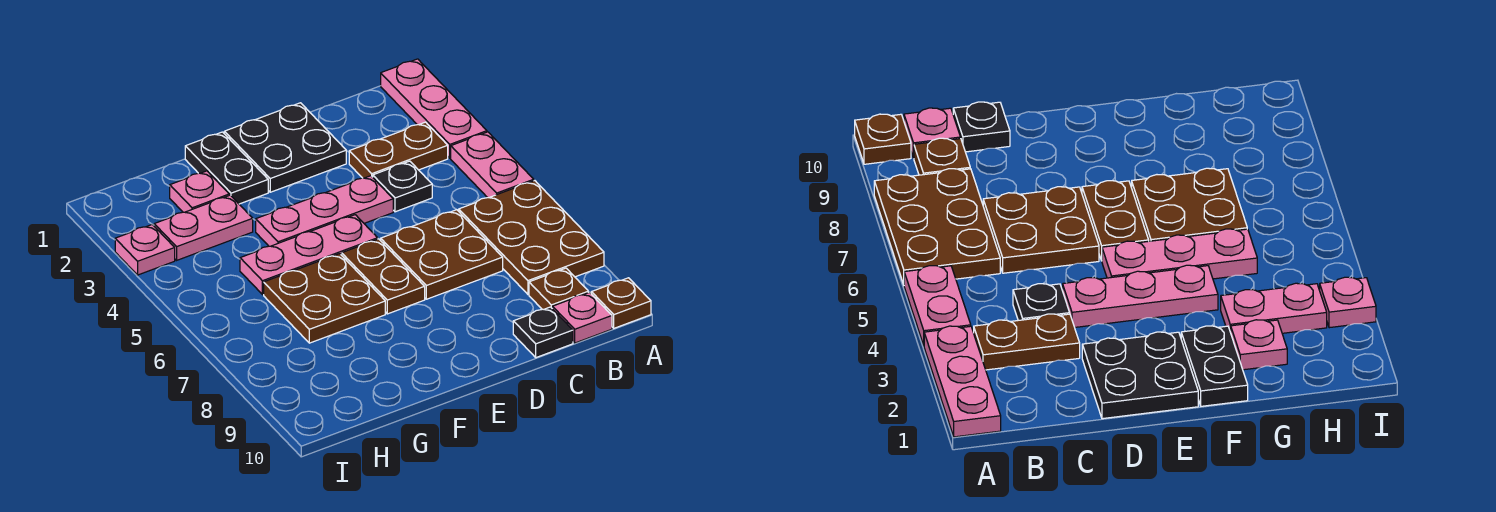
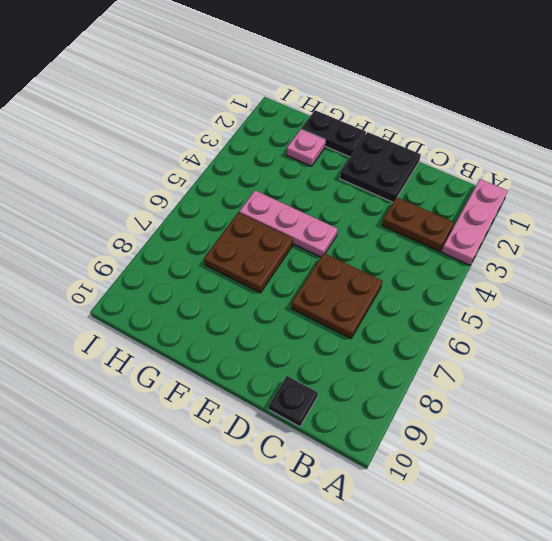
black plate F1:G1 level 1 -> black plate F1:F2 level 1
none -> pink plate A4:A5 level 1
none -> brown plate A6:B8 level 1
none -> brown plate A10 level 1

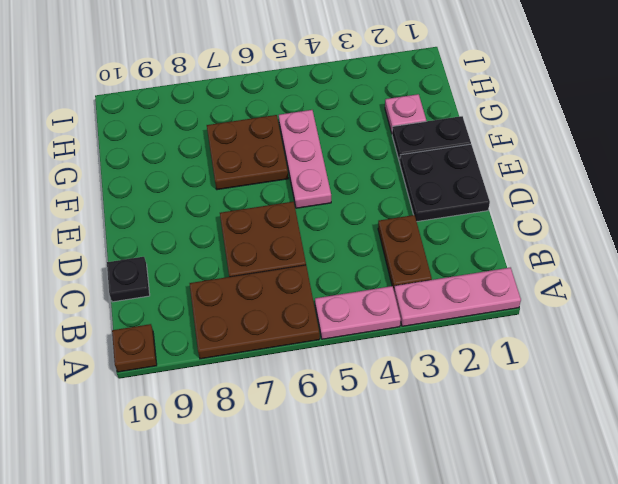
none -> brown plate B9 level 1
none -> pink plate B10 level 1
none -> black plate C4 level 1

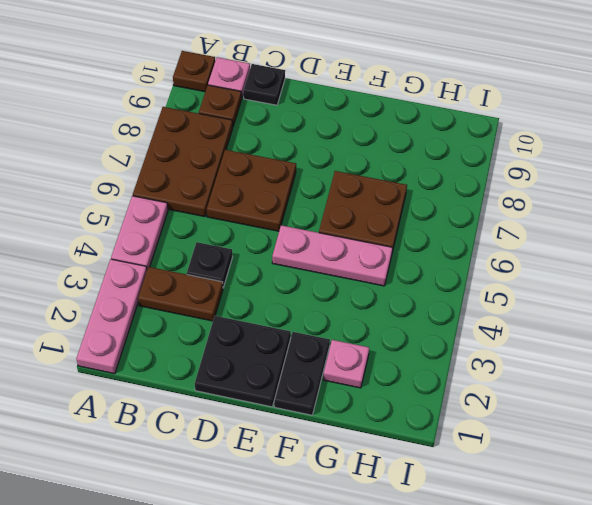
none -> pink plate D4:F4 level 1
none -> brown plate E6:E7 level 1
none -> pink plate G3:H3 level 1

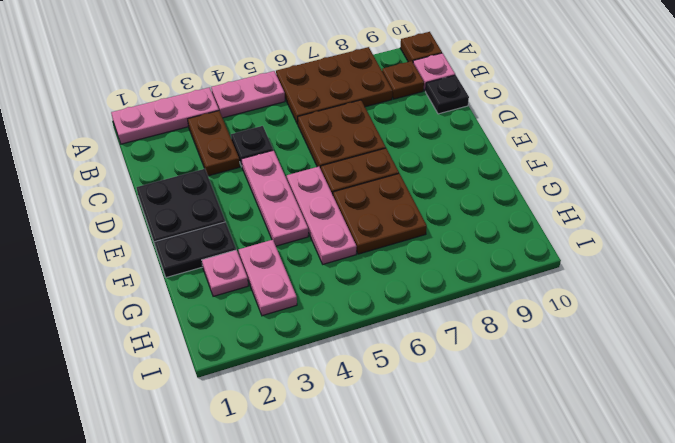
none -> pink plate I3 level 1

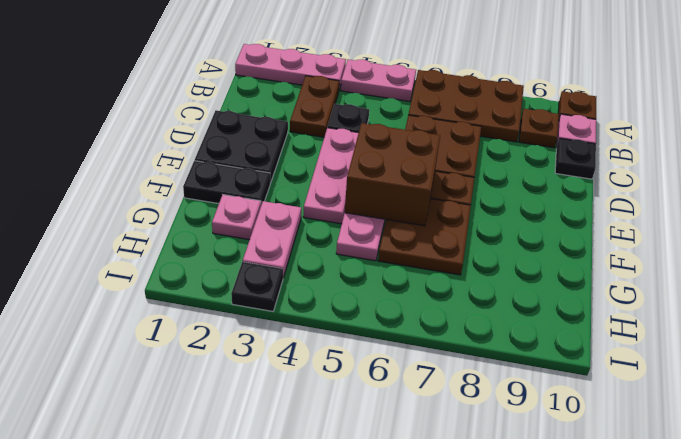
brown brick E5:F6 level 2 -> none
black plate I3 level 1 -> pink plate I3 level 1

